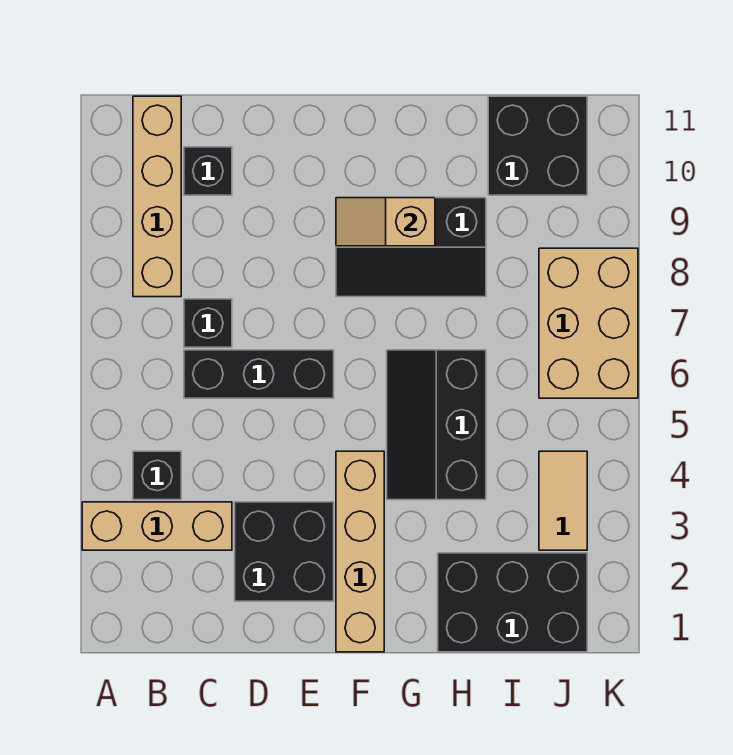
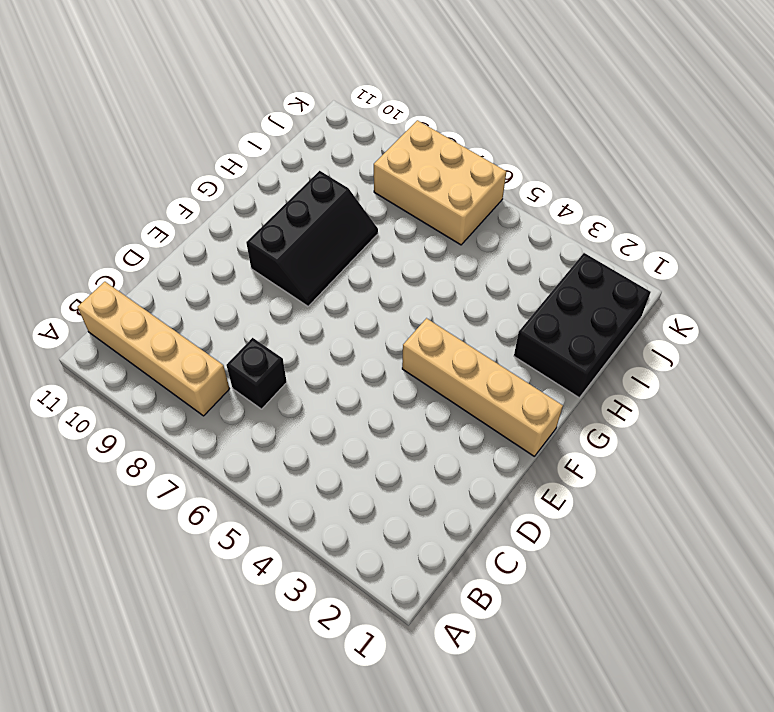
none -> tan brick A3:C3 level 1
none -> black brick B4 level 1
none -> black brick C6:E6 level 1

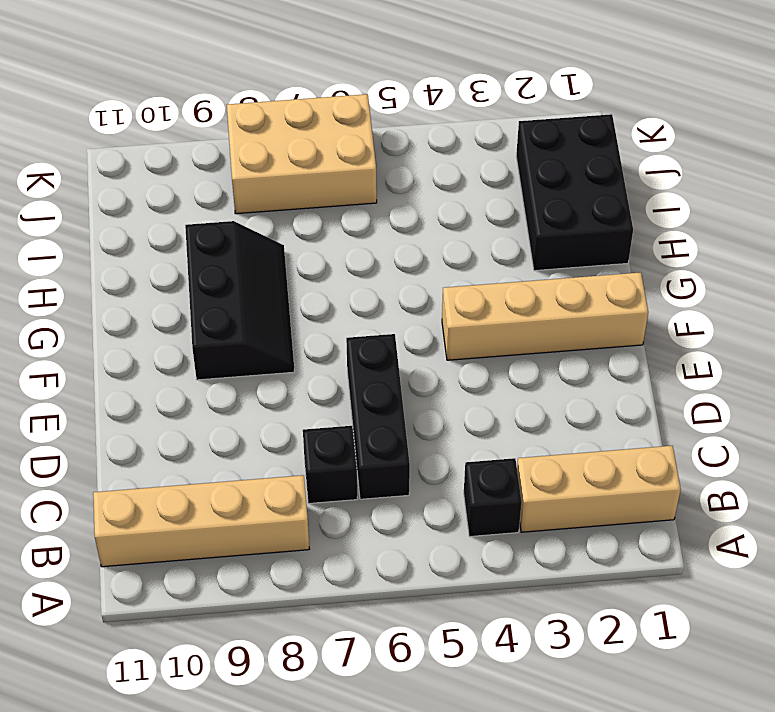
tan brick B1:B3 level 1 -> tan brick A3:C3 level 1
none -> black brick C10 level 1
none -> black brick D2:E3 level 1
none -> black slope G4:H6 level 1 top H

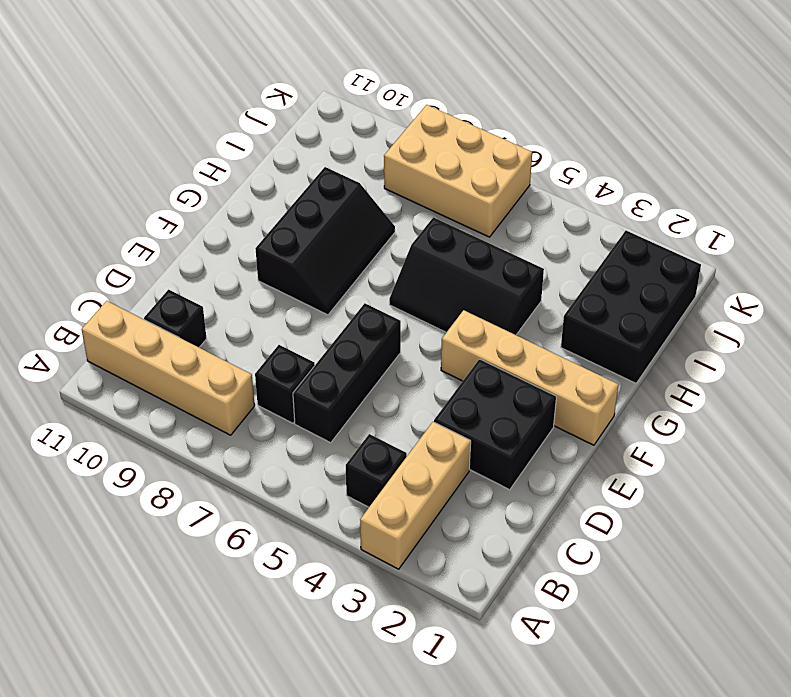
none -> black brick I10:J11 level 1
none -> tan tile J3:J4 level 1
none -> tan slope F9:G9 level 2 top G

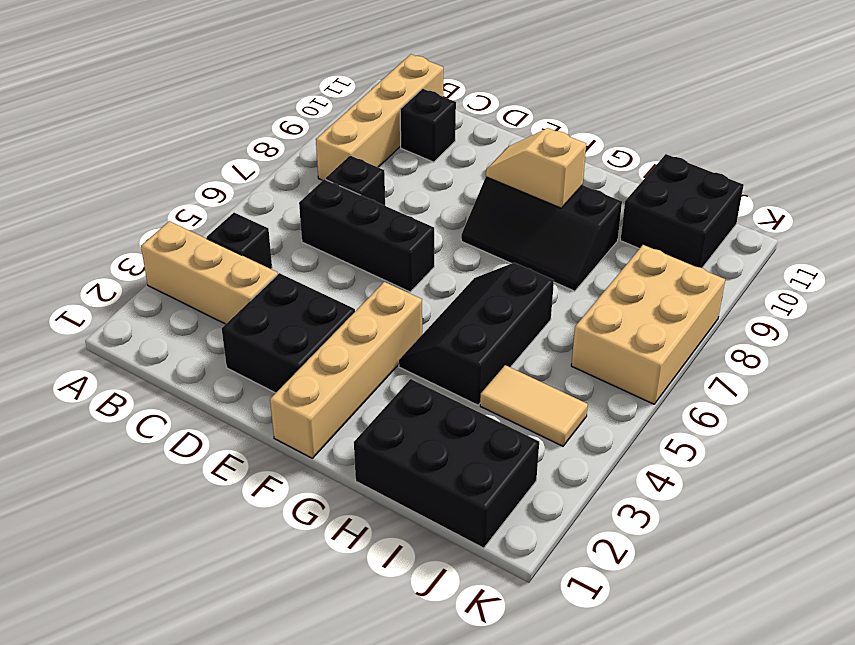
tan tile I4:J4 level 1 -> tan tile J3:J4 level 1

